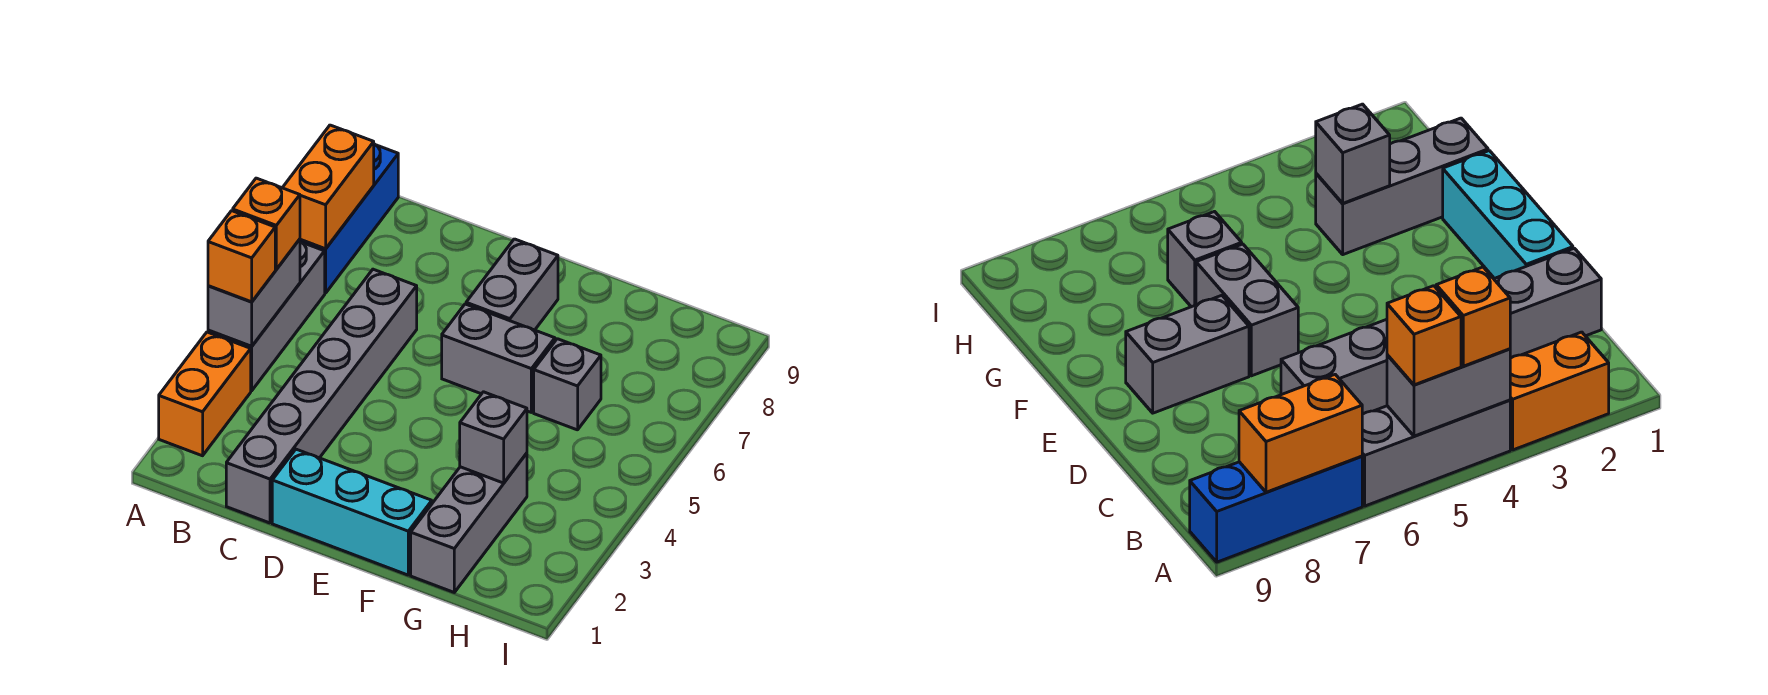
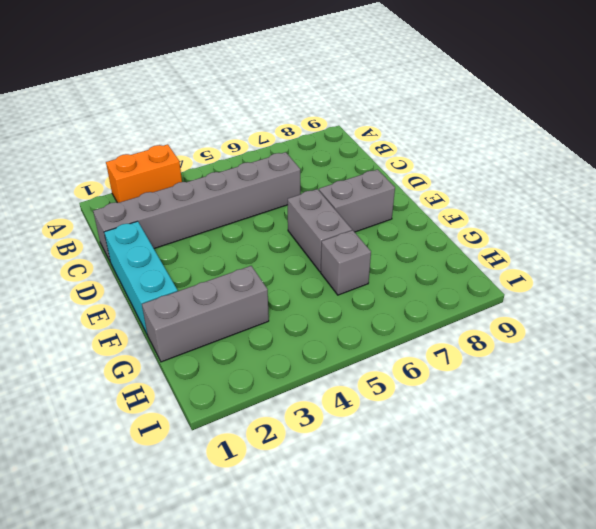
none -> grey brick A4:A6 level 1
none -> blue brick A7:A9 level 1
none -> grey brick A4:A5 level 2

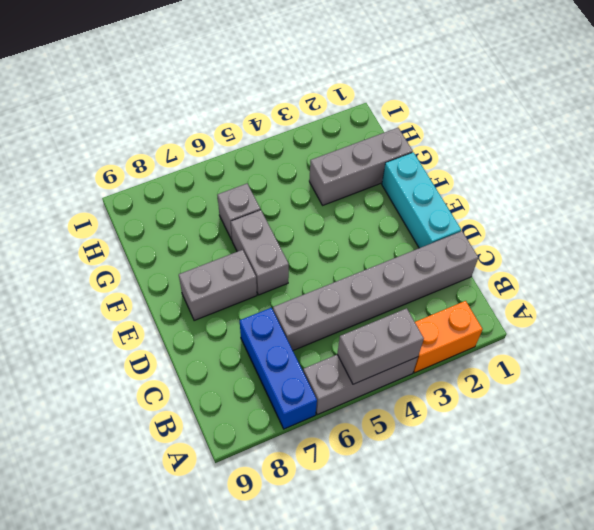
blue brick A7:C7 level 1 -> blue brick A7:A9 level 1
none -> orange brick A7:A8 level 2
none -> grey brick G3 level 2
none -> orange brick A4 level 3

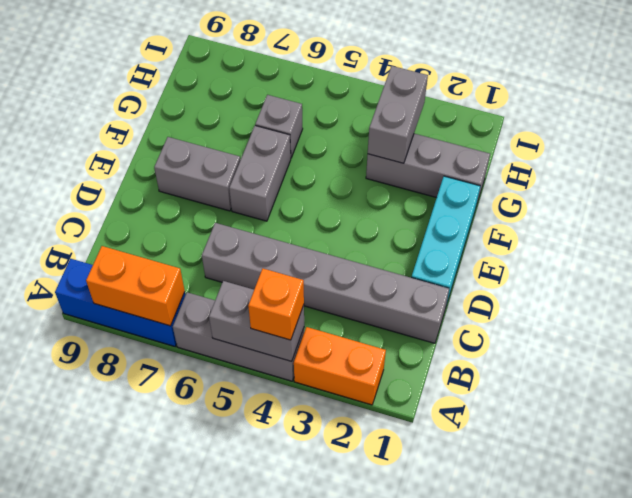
grey brick G3:H3 level 2 -> grey brick G3 level 2
none -> orange brick A5 level 3

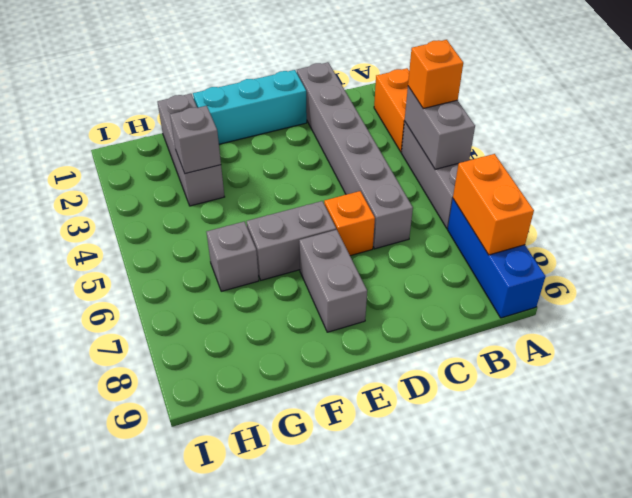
orange brick D6 level 1 -> orange brick A5 level 3

